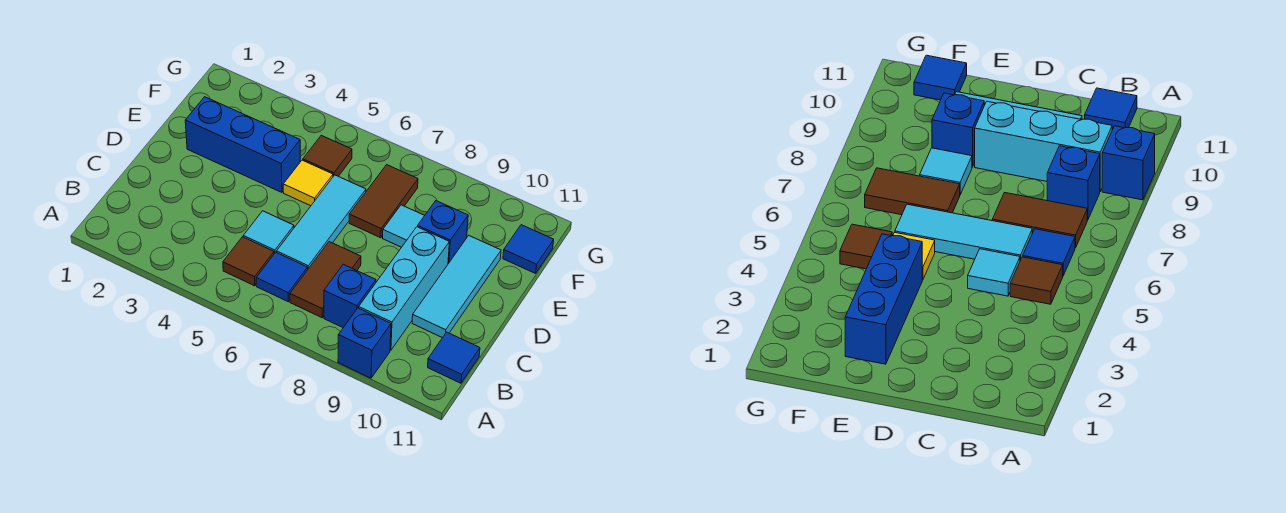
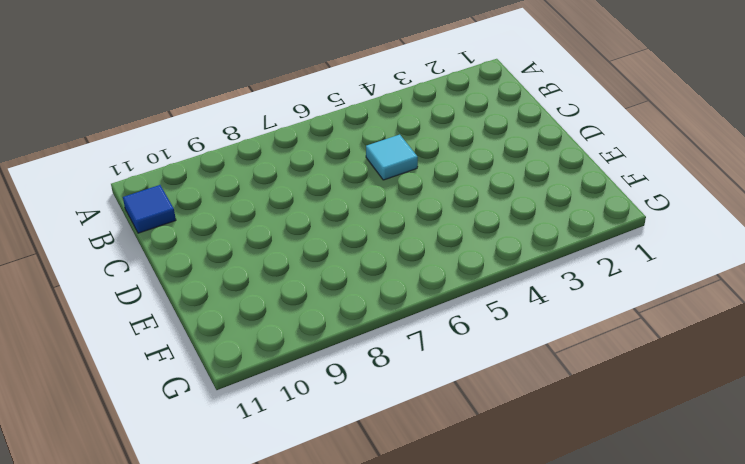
none -> blue brick A9 level 1
none -> brown tile B5 level 1
none -> blue tile B6 level 1

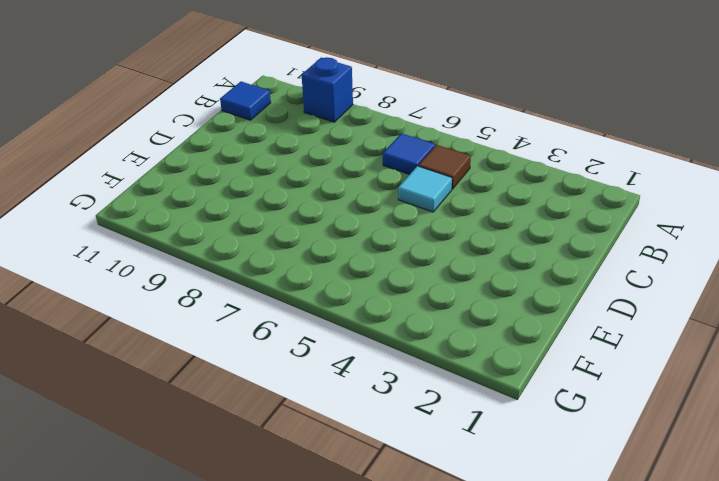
none -> brown tile B7:C7 level 1
none -> blue brick B8 level 1
none -> cyan brick B9:D9 level 1

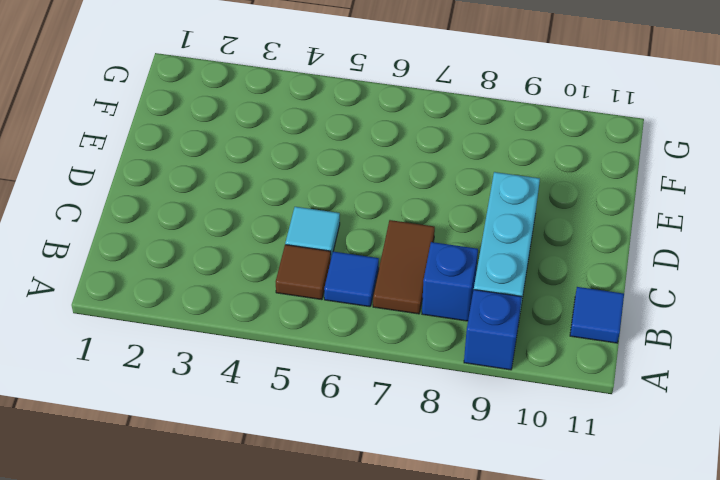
none -> cyan tile C6:E6 level 1
none -> cyan tile C10:E10 level 1
none -> blue brick E2:E4 level 1

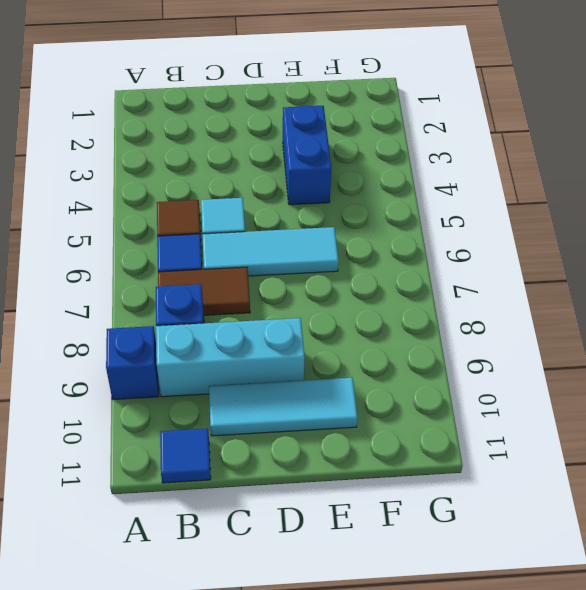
blue brick E3:E4 level 1 -> blue brick E2:E4 level 1
none -> yellow tile E5 level 1
none -> brown tile E7:F7 level 1
none -> cyan tile E8 level 1

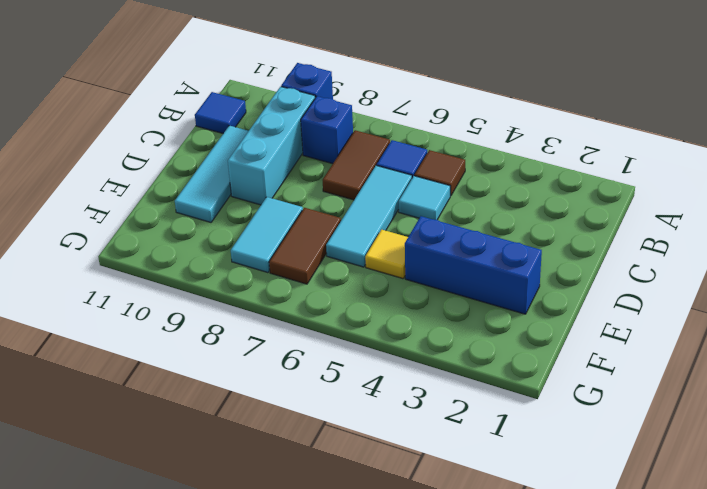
cyan tile E8:F8 level 1 -> cyan tile E8 level 1
none -> blue brick E9 level 1
none -> brown tile F5 level 1
none -> blue tile F11 level 1

